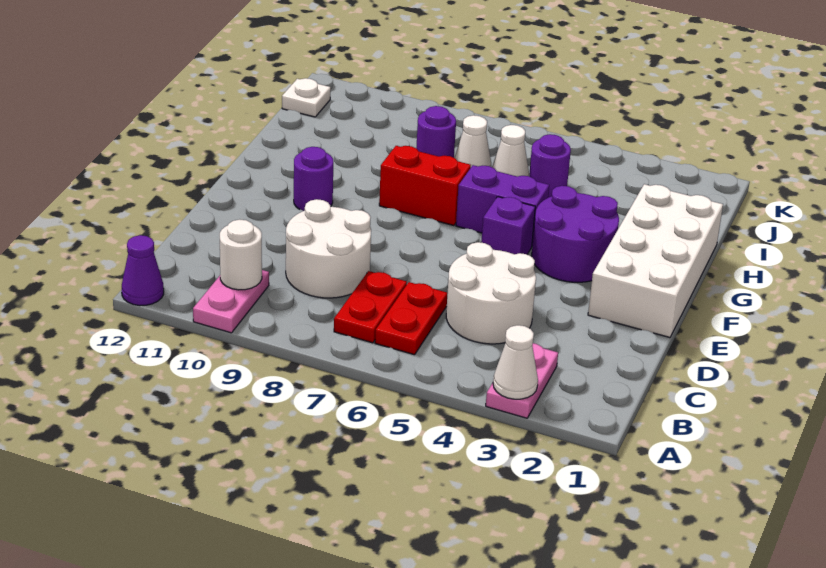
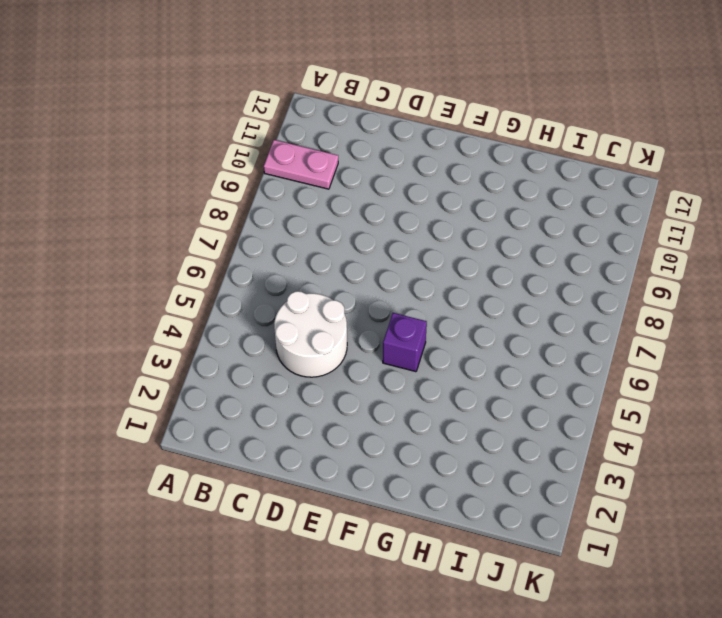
none -> pink plate A3:B3 level 1
none -> purple cone A12 level 1
none -> red plate B6:C6 level 1

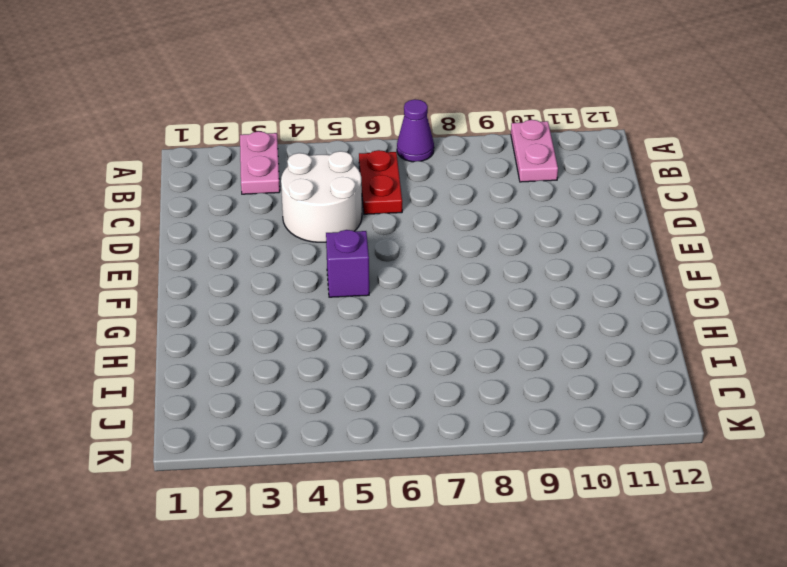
purple cone A7 level 1 -> purple cone A12 level 1
none -> red plate B7:C7 level 1
none -> white round brick C8:D9 level 1
none -> white brick E1:H2 level 1

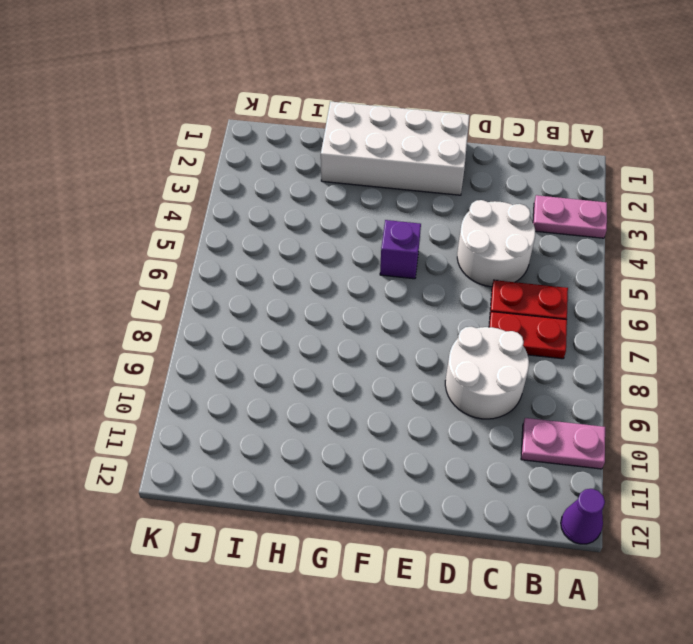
none -> purple round brick F3:G4 level 1
none -> purple round brick F10 level 1
none -> purple brick G5:G6 level 1

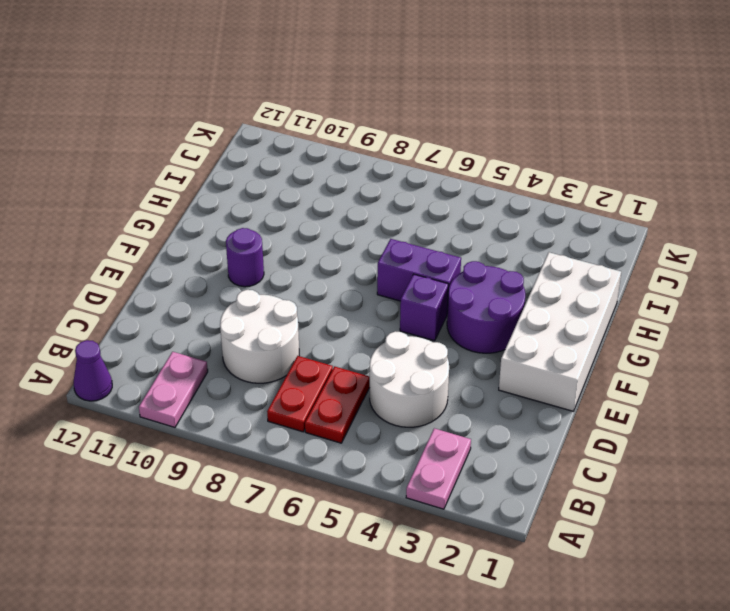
none -> red brick G7:G8 level 1
none -> purple round brick I5 level 1
none -> white cone I6 level 1

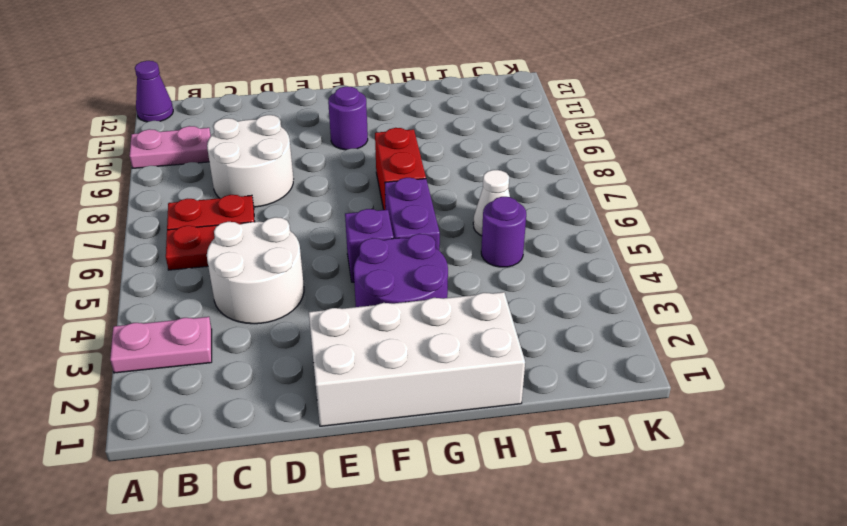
none -> white cone I7 level 1
none -> purple round brick I8 level 1
none -> white plate J12 level 1

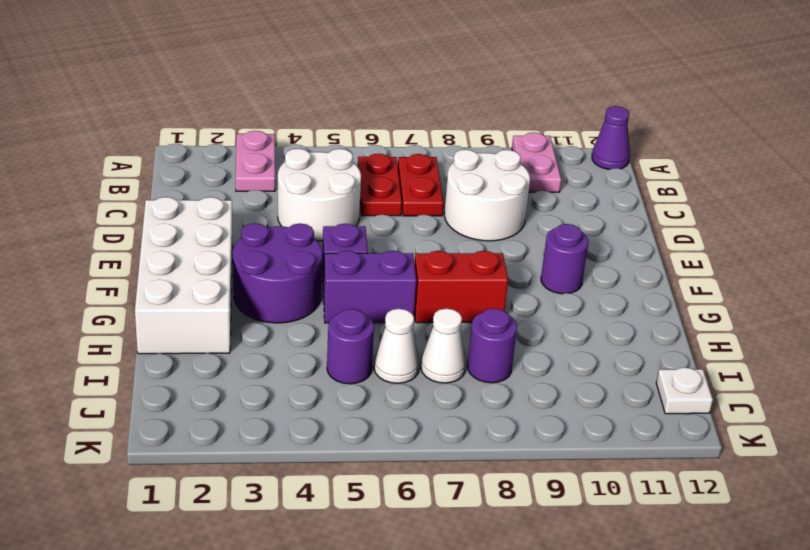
none -> white cone A3 level 2
none -> white round brick B10 level 2

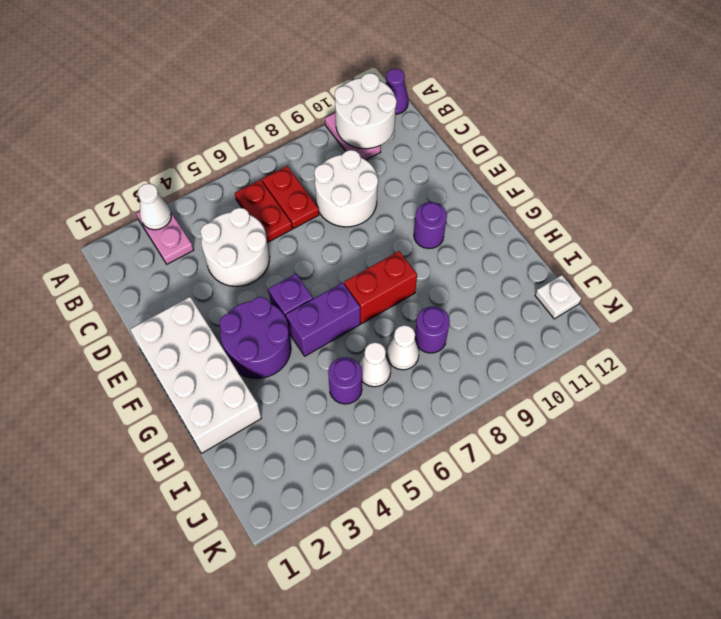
white round brick A10:B11 level 2 -> white round brick B10 level 2

